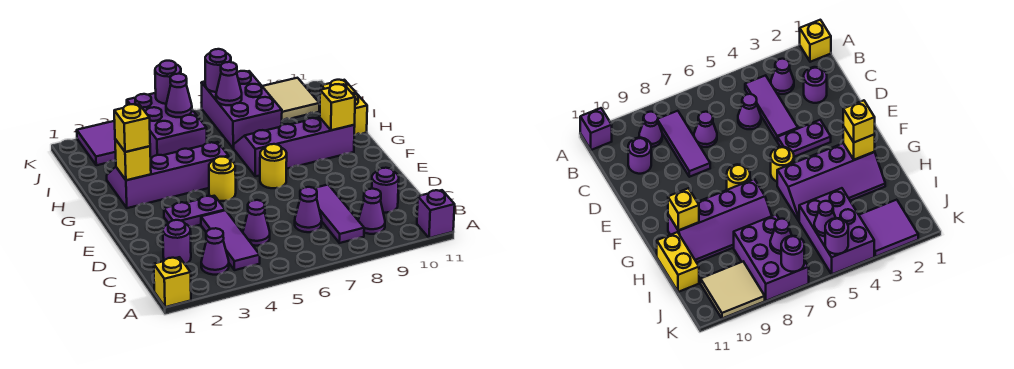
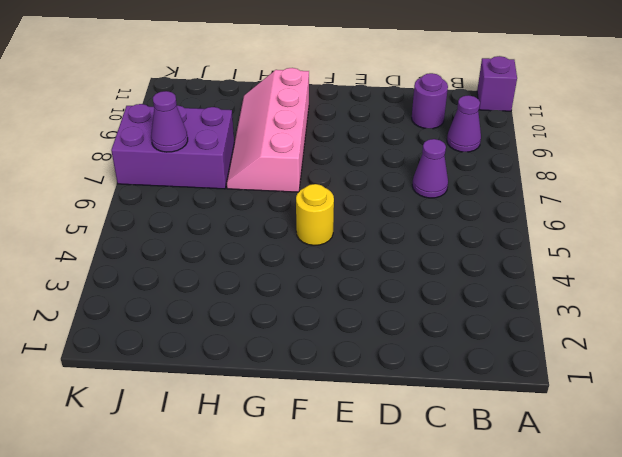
pink slope G7:H10 level 1 top G -> purple slope G7:H10 level 1 top G
none -> yellow brick A1 level 1
none -> purple cone B3 level 1
none -> purple tile B4:D4 level 1

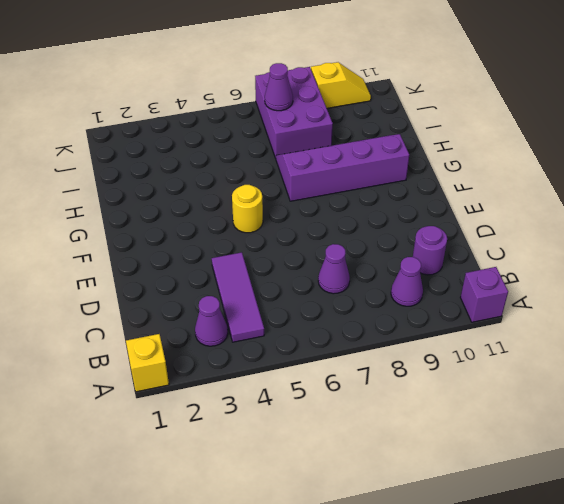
yellow slope K9:K10 level 1 top 9 -> tan tile J9:K10 level 1
none -> purple tile B8:D8 level 1
none -> purple round brick C2 level 1
none -> purple cone C5 level 1

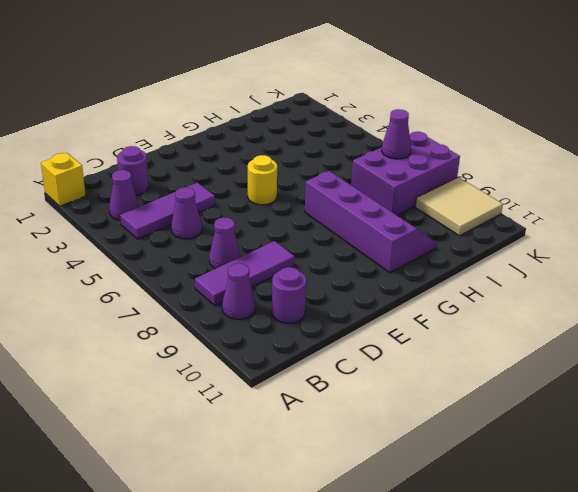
none -> purple brick A11 level 1
none -> purple plate E3:E4 level 1
none -> yellow round brick F7 level 1

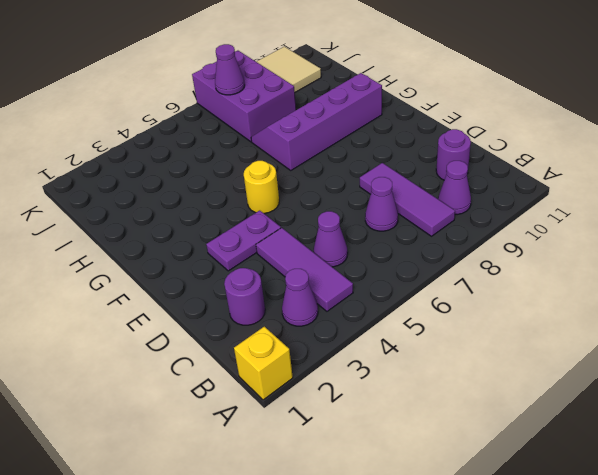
none -> purple brick A11 level 1
none -> yellow round brick F7 level 1
none -> purple slope G2:H5 level 1 top G

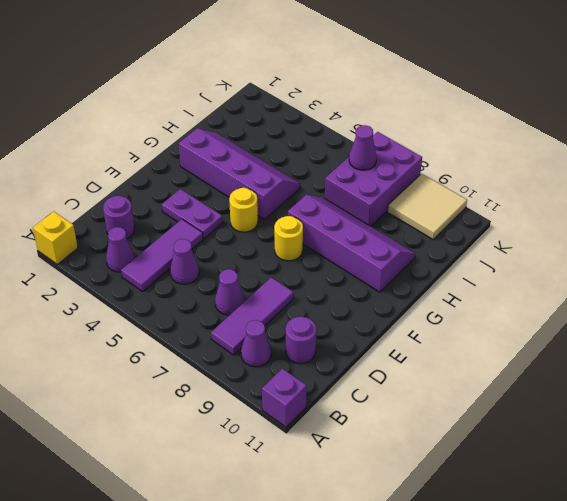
none -> yellow brick H11:I11 level 1
none -> purple brick I4:K5 level 1
none -> purple tile J2:K3 level 1

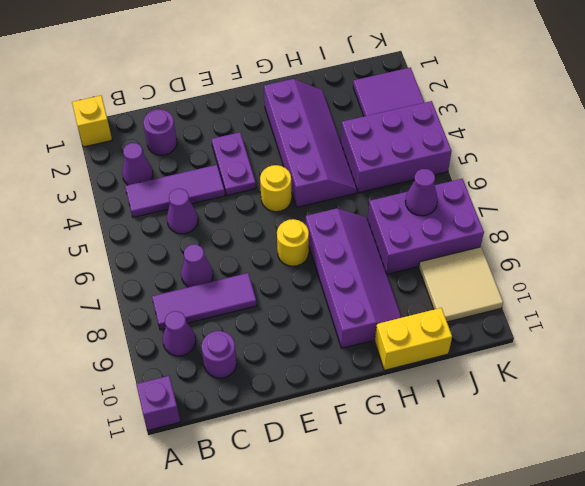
none -> yellow brick G2 level 2
none -> yellow brick G10 level 2
none -> purple cone J5 level 2

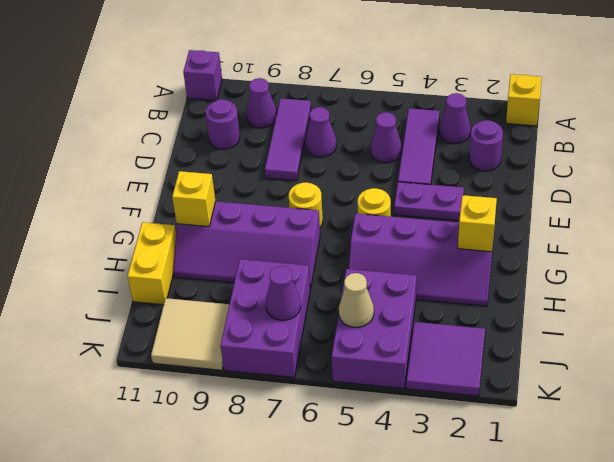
tan cone J5 level 2 -> purple cone J5 level 2
none -> purple round brick K5 level 2
none -> purple round brick K7 level 2
none -> yellow brick G2 level 3

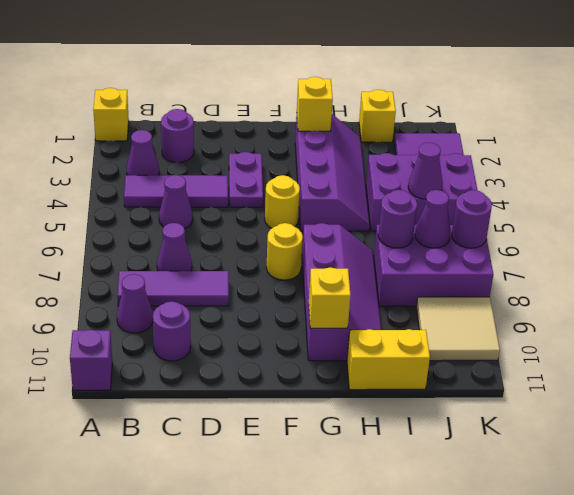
yellow brick I1 level 1 -> yellow brick G2 level 3
purple round brick I7 level 2 -> purple round brick K5 level 2

